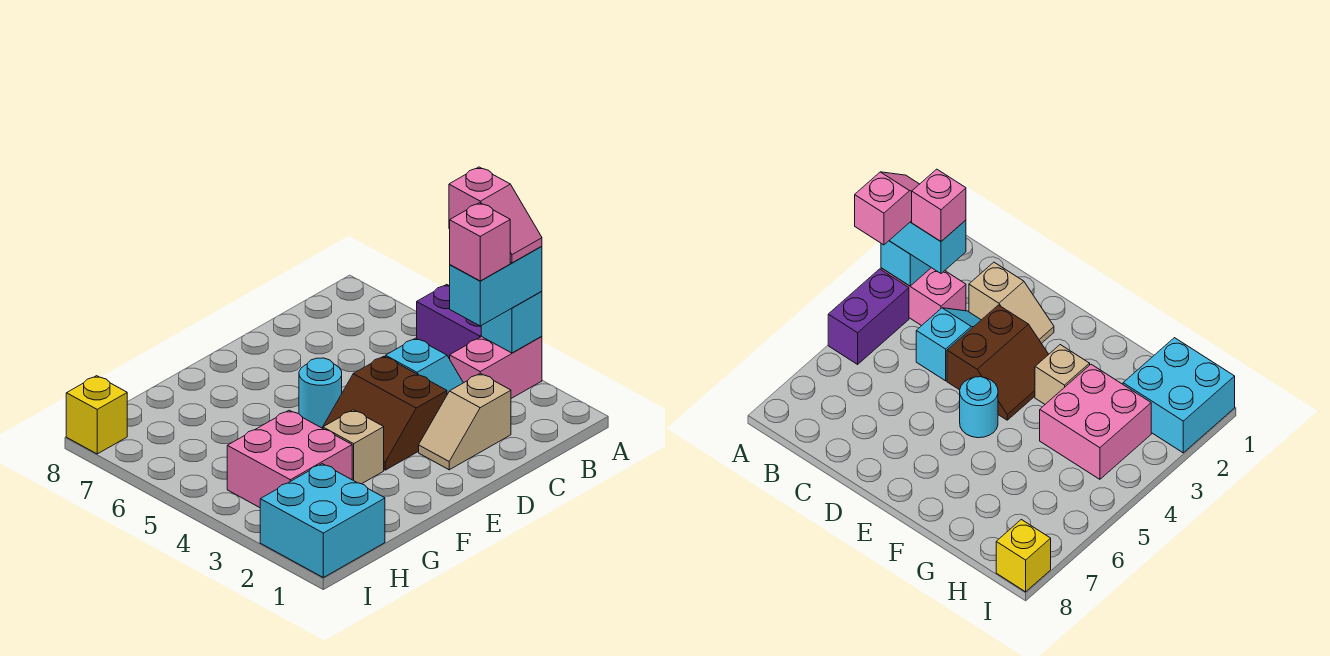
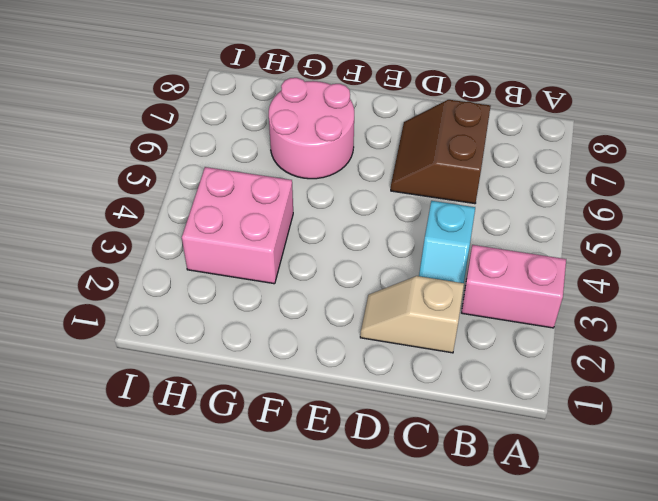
brown slope C6:D7 level 1 top C -> brown slope D3:E4 level 1 top D
pink round brick F6:G7 level 1 -> none
none -> purple brick A4:A5 level 1
none -> cyan round brick E5 level 1
none -> tan brick F3 level 1

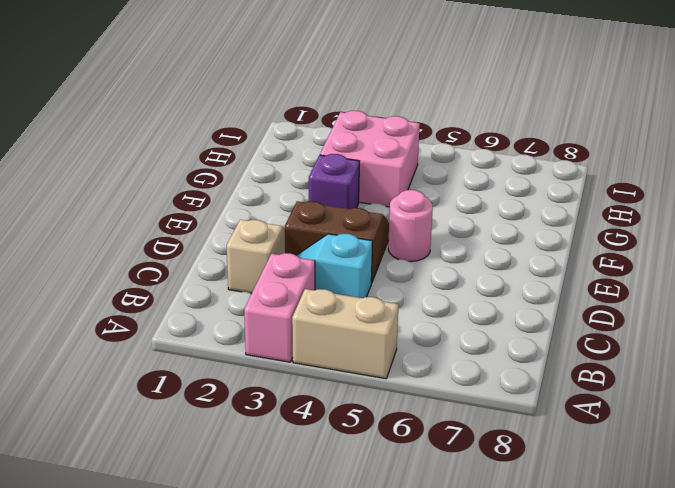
tan brick A4:A5 level 1 -> purple brick A4:A5 level 1
pink round brick E5 level 1 -> cyan round brick E5 level 1
purple brick F3 level 1 -> tan brick F3 level 1
none -> cyan brick H1:I2 level 1
none -> yellow brick I8 level 1
none -> cyan brick A3 level 2

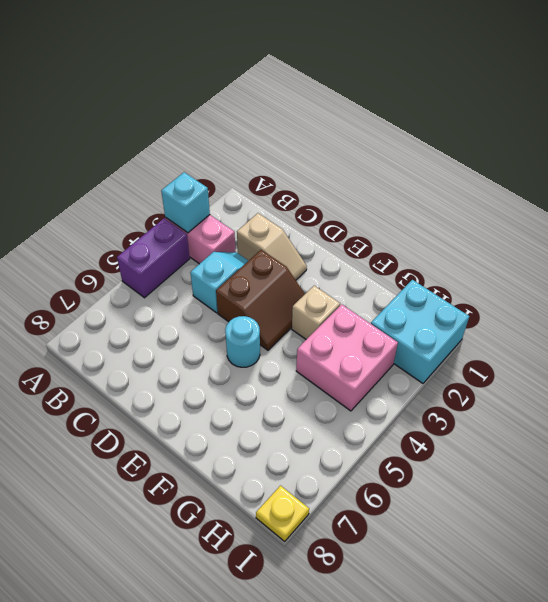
yellow plate I8 level 1 -> yellow brick I8 level 1
none -> cyan brick A3:B3 level 3
none -> pink slope A3:A4 level 4 top 4
none -> pink brick B3 level 4

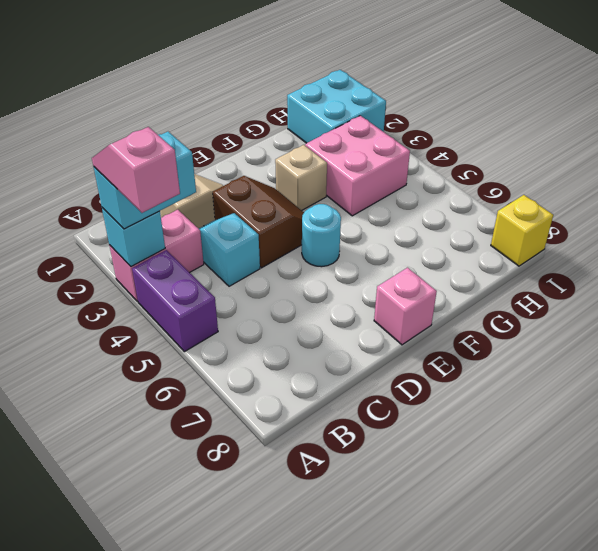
pink brick E8 level 1 -> pink brick B3 level 4

